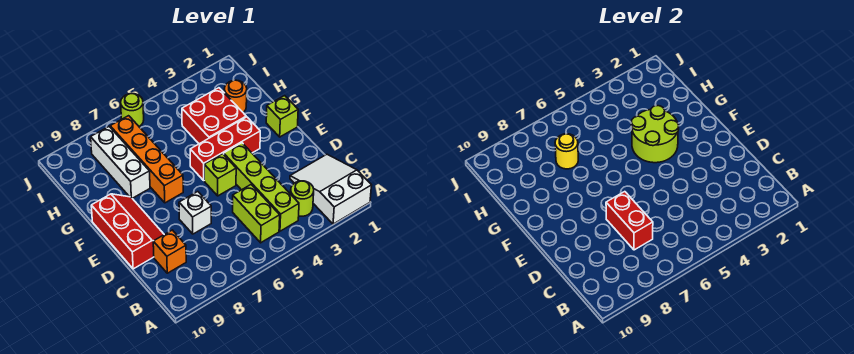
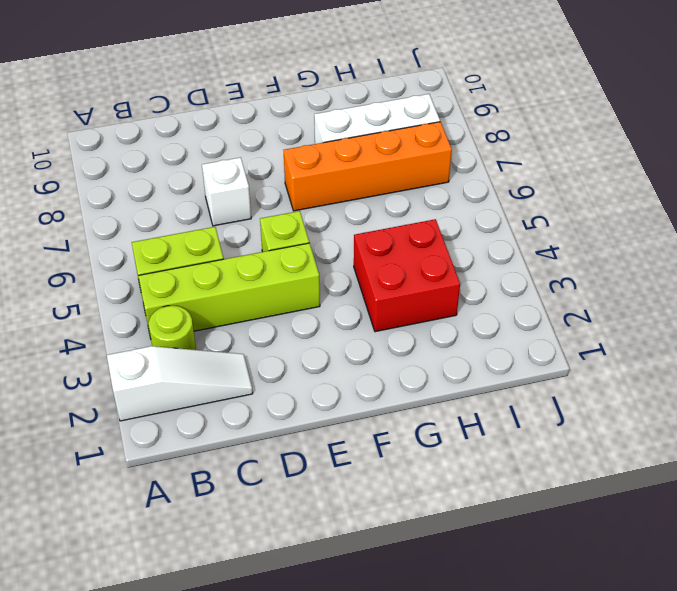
white slope A2:C2 level 1 top A -> white slope A1:C2 level 1 top A
none -> orange brick C9 level 1
none -> red slope D9:F10 level 1 top 10
none -> lime brick F1 level 1

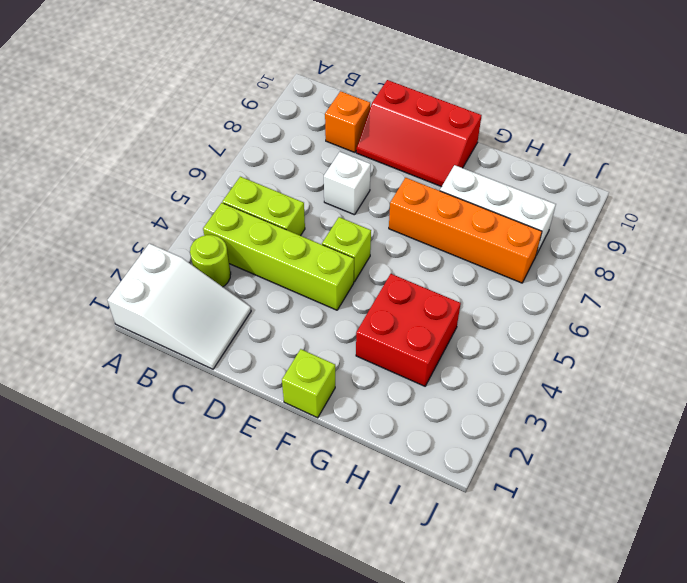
none -> red brick F3:F5 level 1
none -> orange round brick H2 level 1
none -> lime round brick J6 level 1

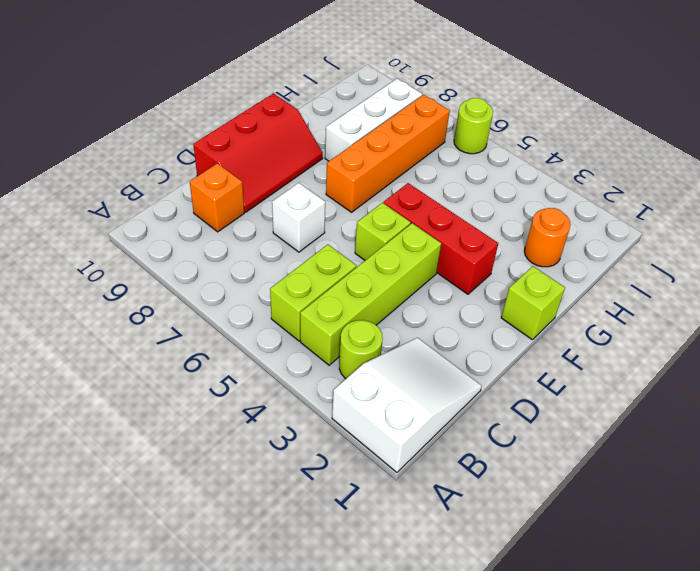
none -> red brick G3:H4 level 1
none -> red brick C7:D7 level 2
none -> lime round brick F3:G4 level 2

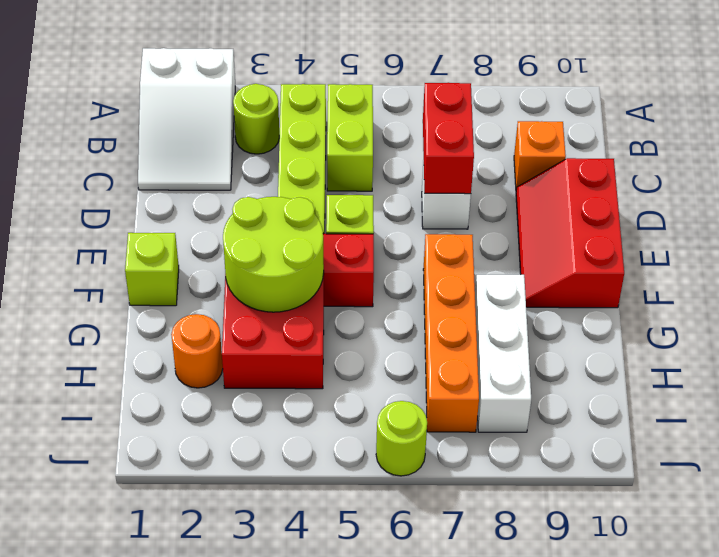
none -> yellow round brick H7 level 2

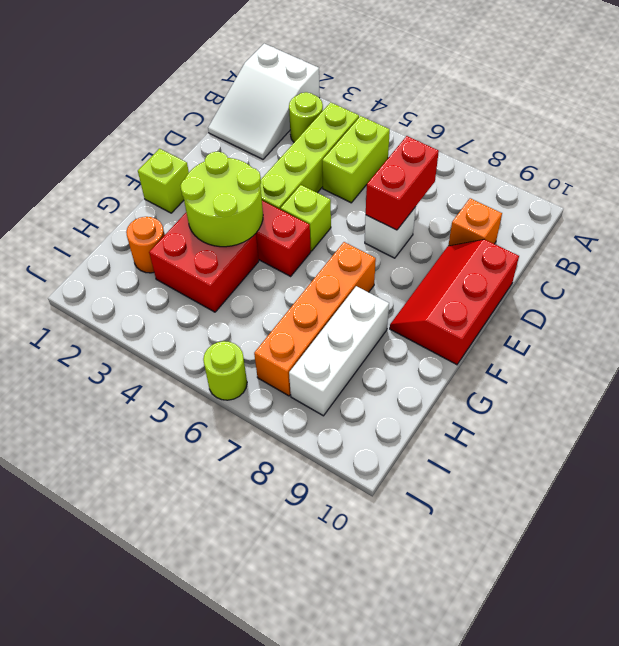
none -> yellow round brick H7 level 2

